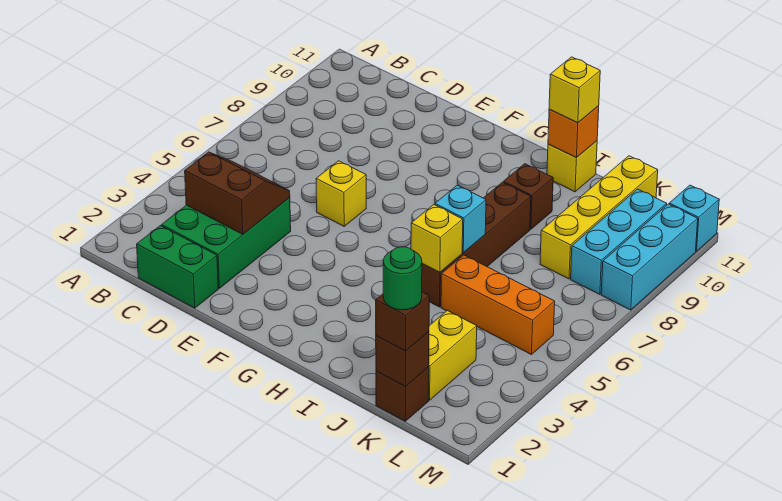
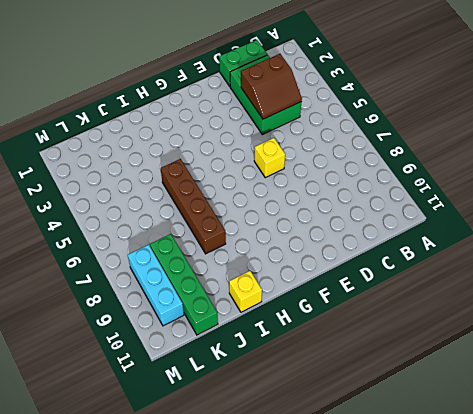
green brick K8:K11 level 1 -> yellow brick K8:K11 level 1
none -> brown brick I9 level 1
none -> orange brick J5:L5 level 1
none -> brown brick K1 level 1

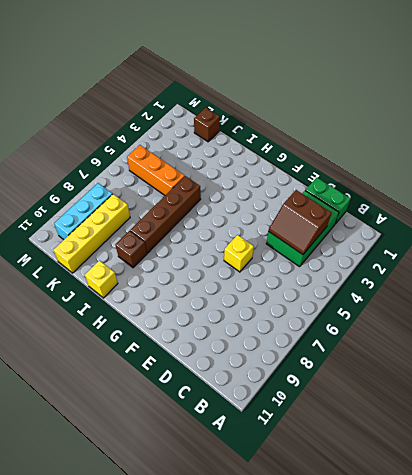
none -> yellow brick K2:K3 level 1
none -> cyan brick M8:M10 level 1
none -> cyan brick M11 level 1

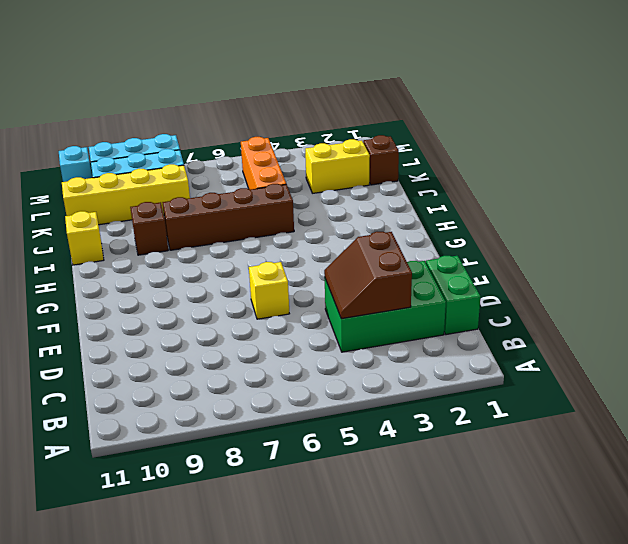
none -> yellow brick I5 level 2
none -> cyan brick I6 level 2
none -> orange brick I11 level 2

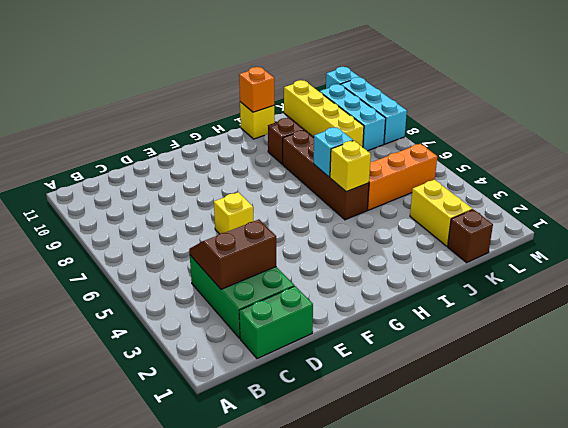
none -> brown brick K1 level 2
none -> yellow brick I11 level 3
none -> brown brick K1 level 3

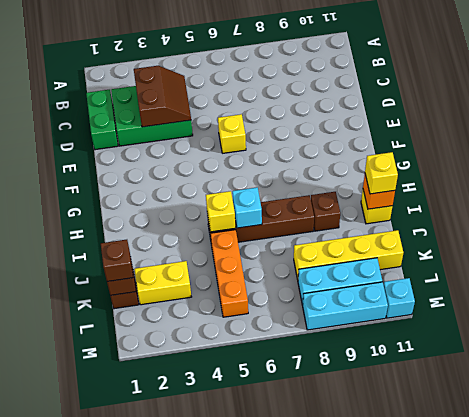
none -> green round brick K1 level 4

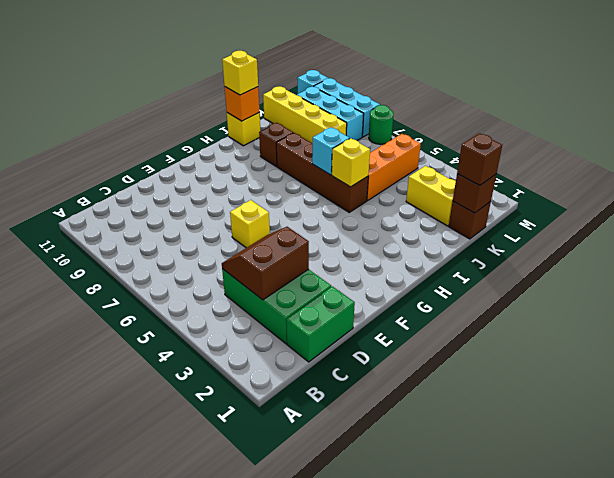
green round brick M7 level 1 -> green round brick K1 level 4

